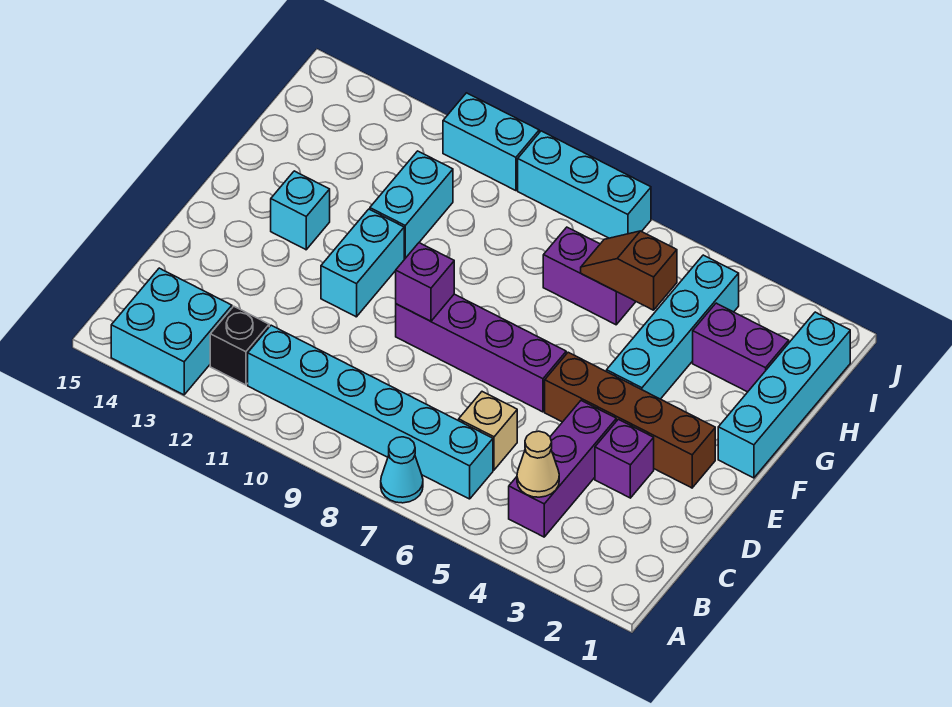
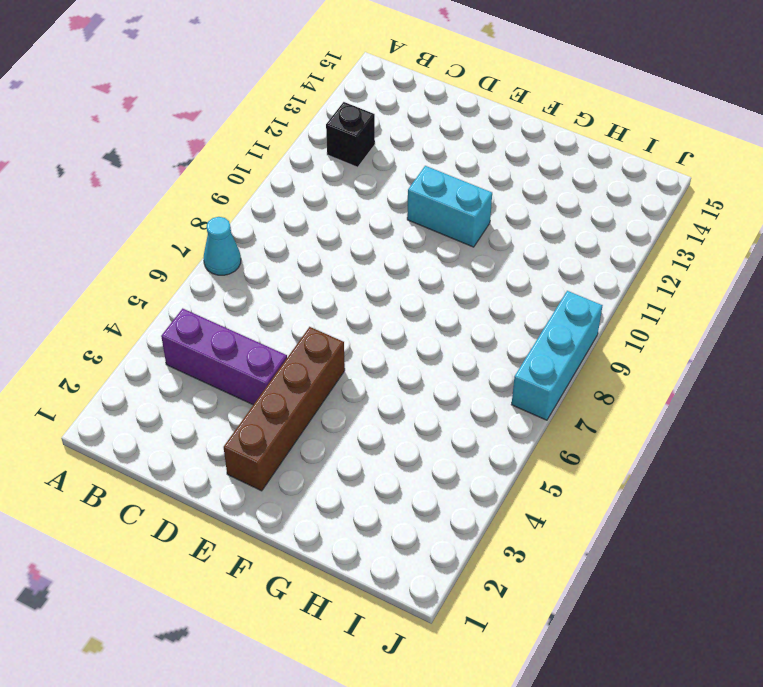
none -> cyan brick A13:B14 level 1
none -> cyan brick B6:B11 level 1
none -> tan brick C6 level 1

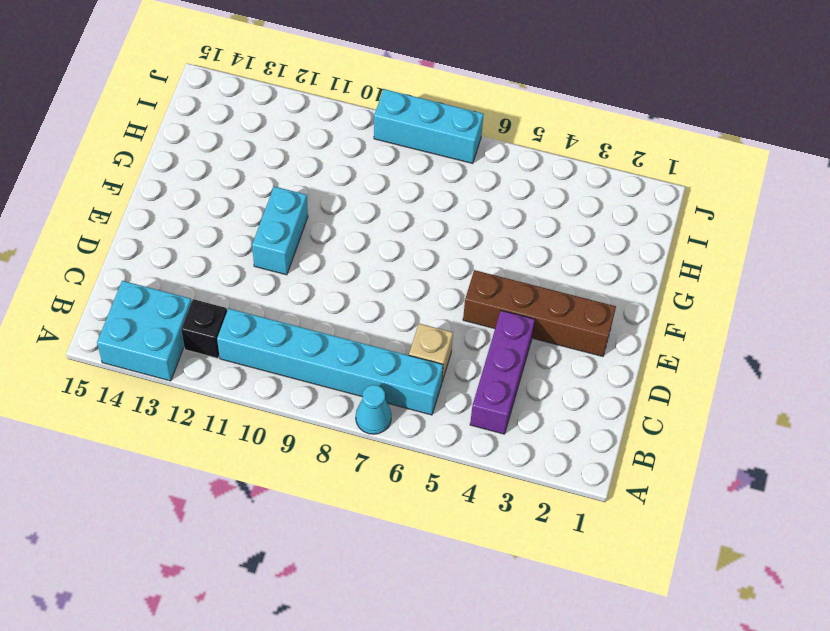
none -> purple brick D3 level 1
none -> purple brick E6:E9 level 1
none -> cyan brick F1:I1 level 1

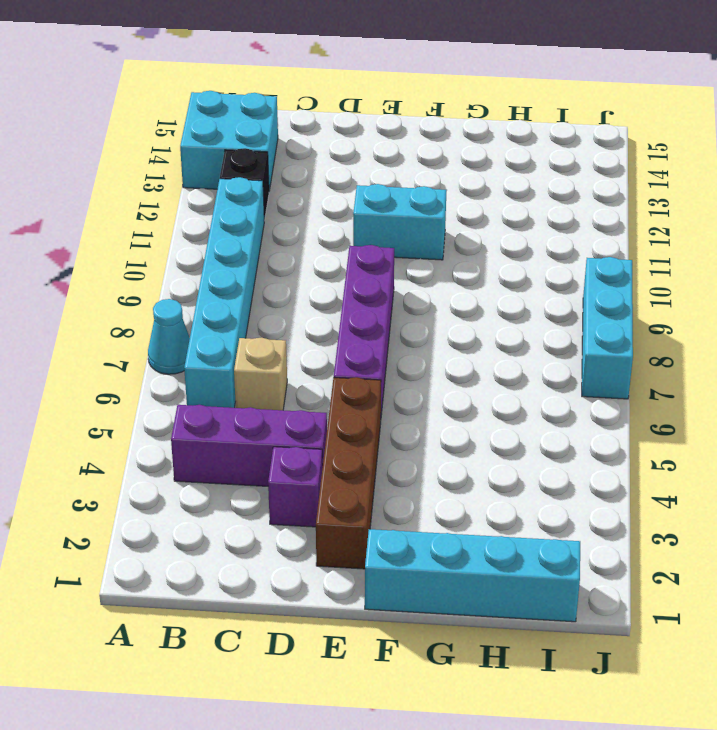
none -> cyan brick F4:I4 level 1
none -> cyan brick F13 level 1
none -> cyan brick G11:H11 level 1

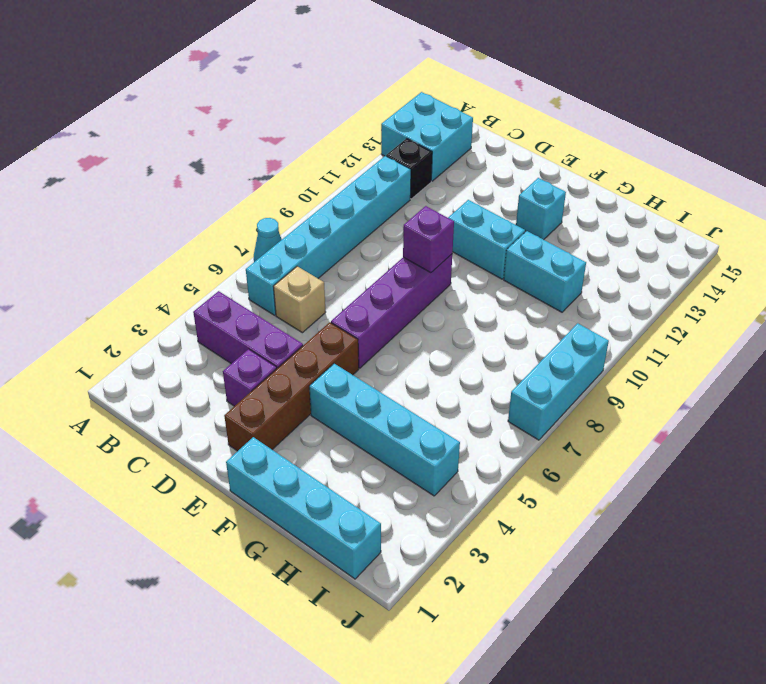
none -> purple brick H2:H3 level 1
none -> purple brick H6:H7 level 1
none -> cyan brick J10:J11 level 1

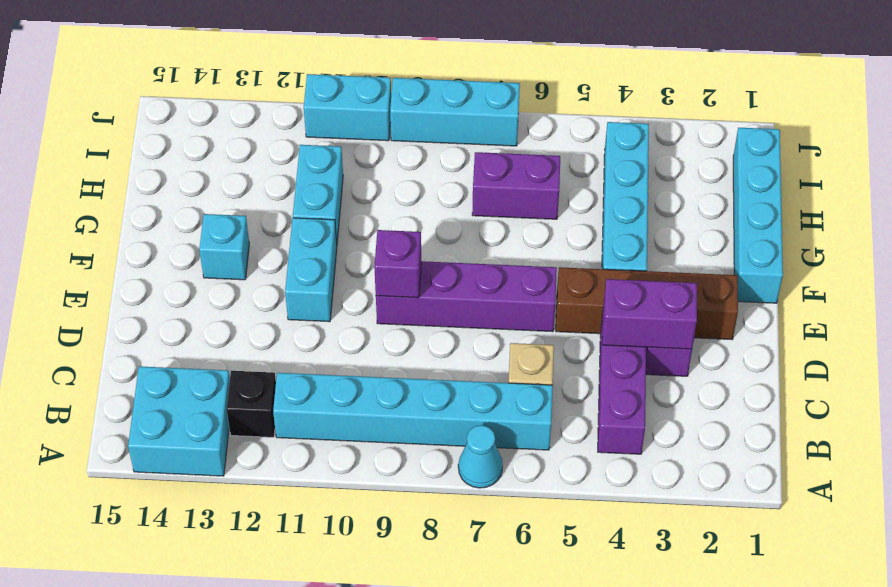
purple brick D3:D4 level 2 -> purple brick H2:H3 level 1
none -> tan cone B4 level 2
none -> brown slope H5:H6 level 2 top 5

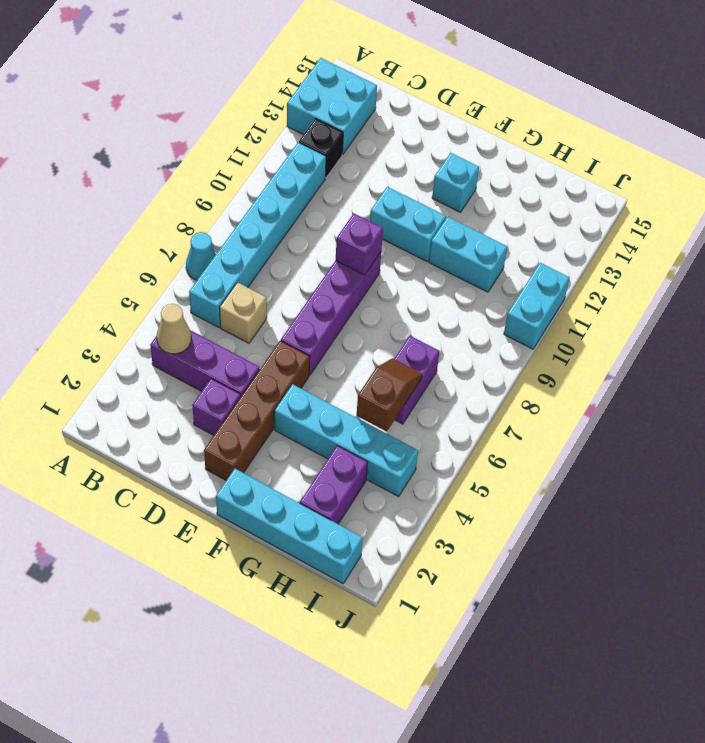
none -> cyan brick J7:J9 level 1

